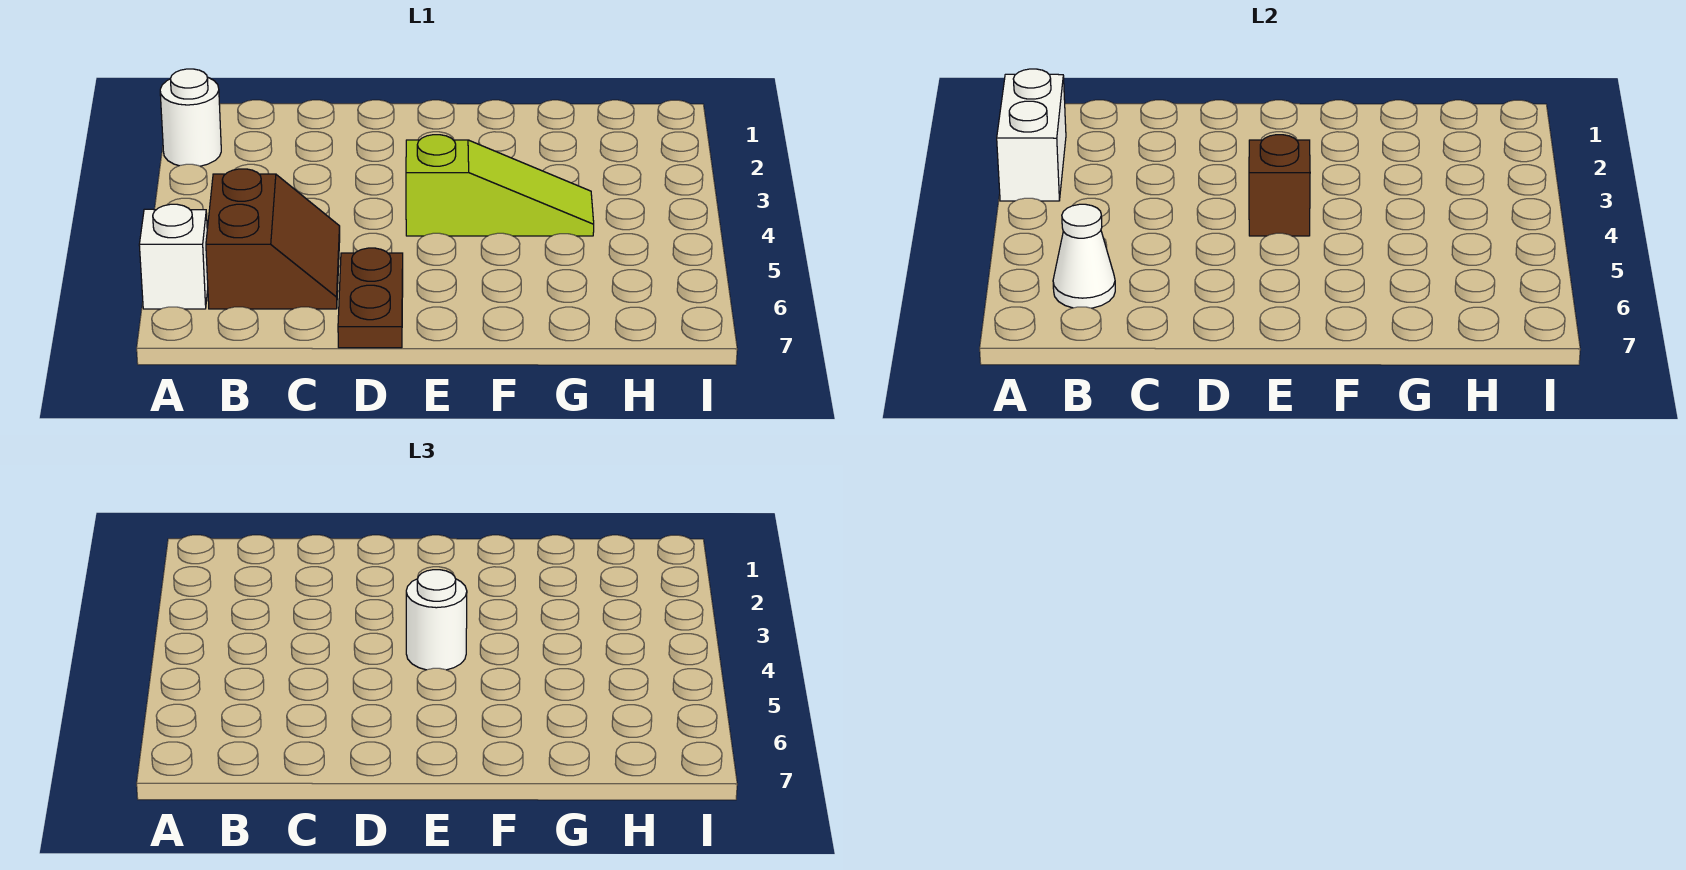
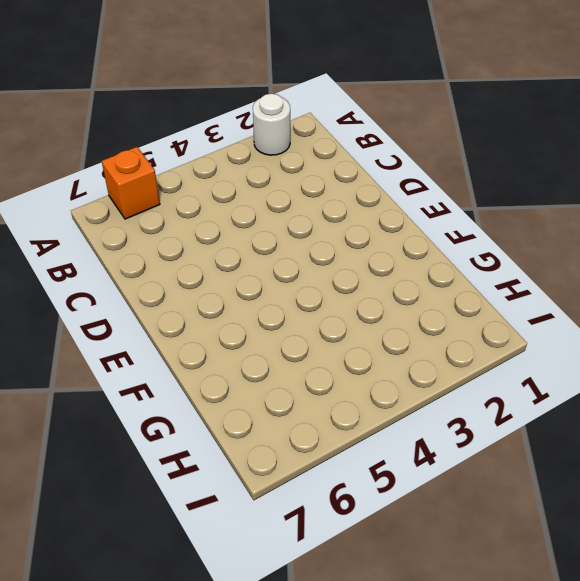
orange brick A6 level 1 -> white brick A6 level 1
none -> brown slope B5:C6 level 1 top B
none -> brown plate D6:D7 level 1

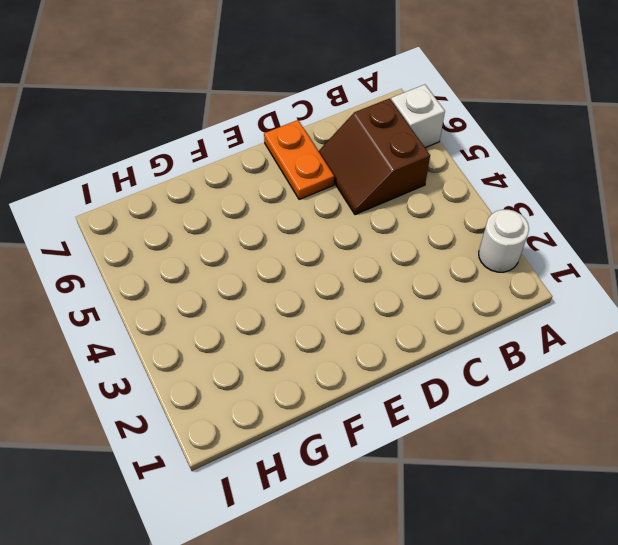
orange plate D6:D7 level 1 -> brown plate D6:D7 level 1
none -> lime slope E4:G4 level 1 top E
none -> white brick A2:A3 level 2

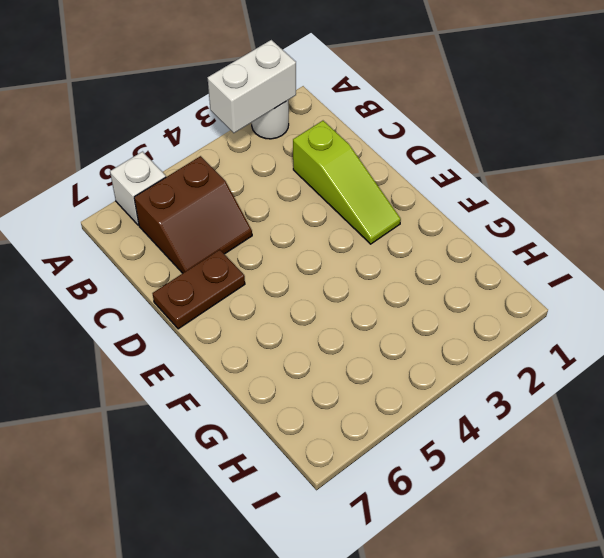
lime slope C2:E2 level 1 top C -> lime slope E4:G4 level 1 top E
none -> white cone B6 level 2
none -> brown brick E4 level 2

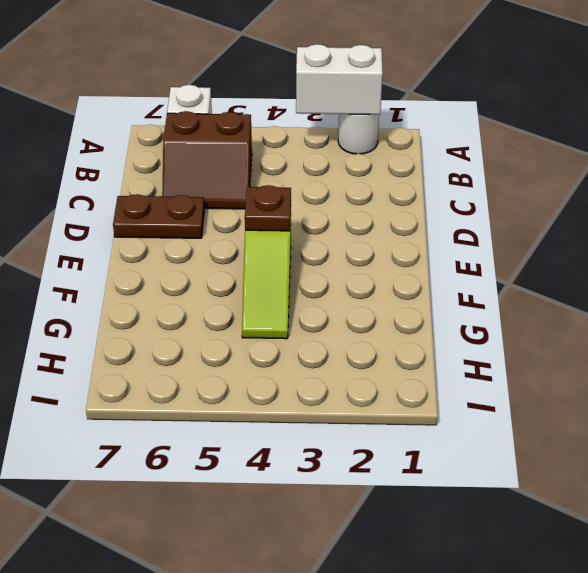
brown plate E4 level 2 -> brown brick E4 level 2
none -> white cone B6 level 2
none -> white round brick E4 level 3

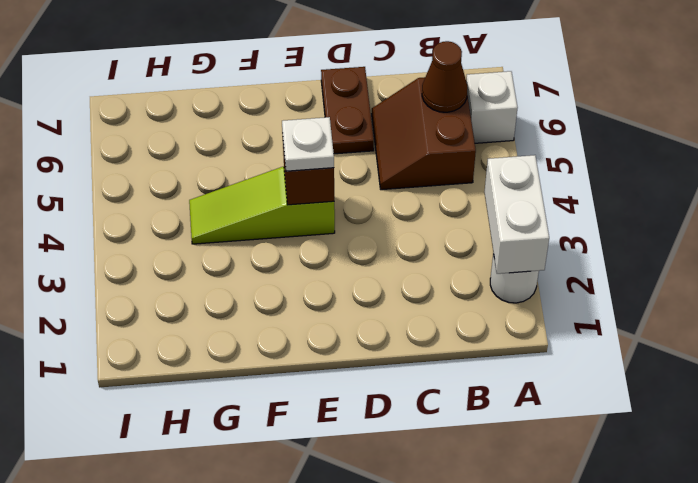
brown cone B6 level 2 -> white cone B6 level 2
white plate E4 level 3 -> white round brick E4 level 3

